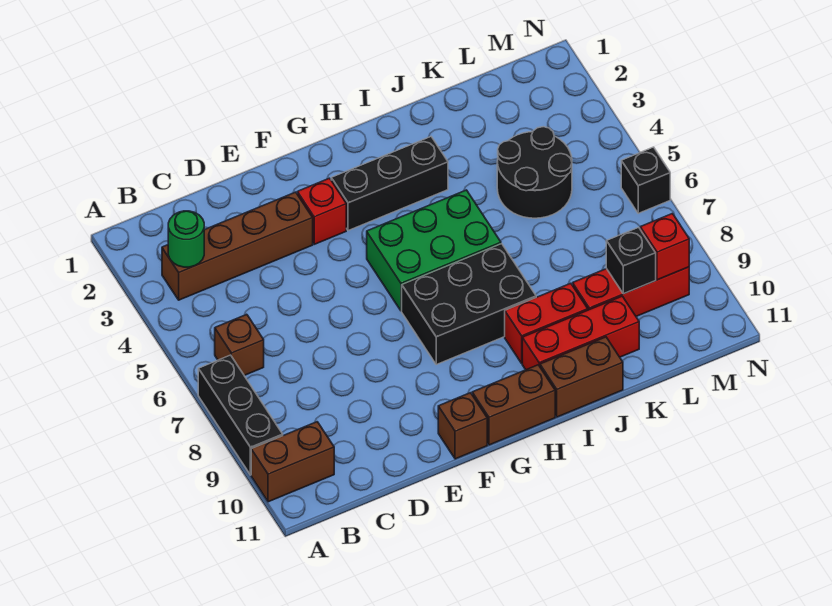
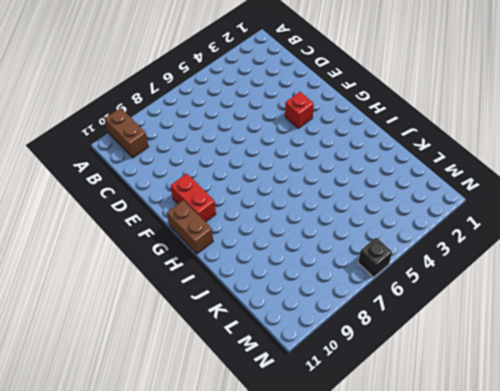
red brick F10:G10 level 1 -> red brick I9:J9 level 1
none -> black brick A7:A9 level 1
none -> brown brick B3:E3 level 1
none -> brown brick B6 level 1

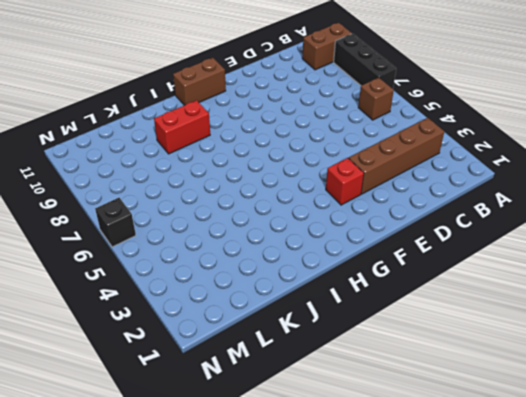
none -> brown brick F11 level 1
none -> black brick G3:I3 level 1
none -> green brick G5:I6 level 1

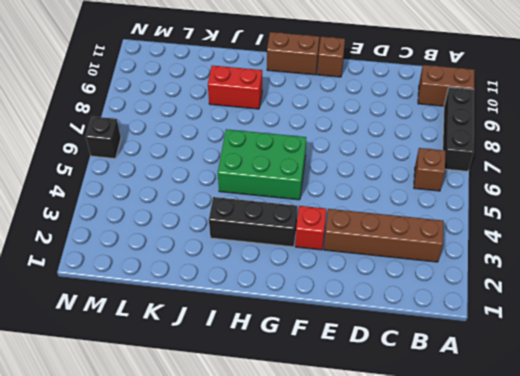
none -> black brick G7:I8 level 1
none -> red brick I10:K10 level 1
none -> brown brick I11:J11 level 1

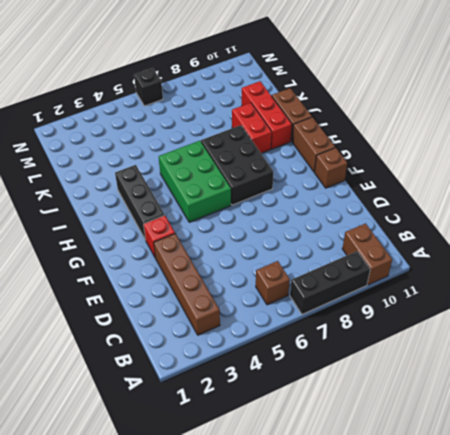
none -> black round brick K4:L5 level 1
none -> red brick K9:M9 level 1
none -> green round brick B3 level 2

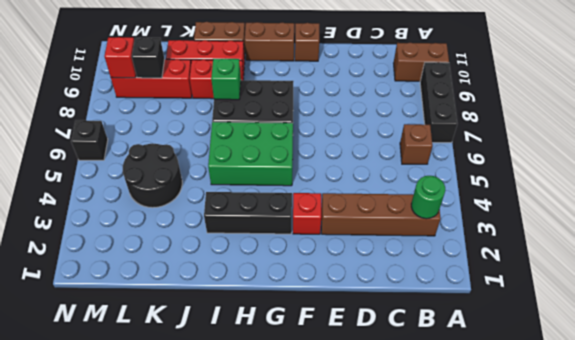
green brick I8 level 2 -> none

